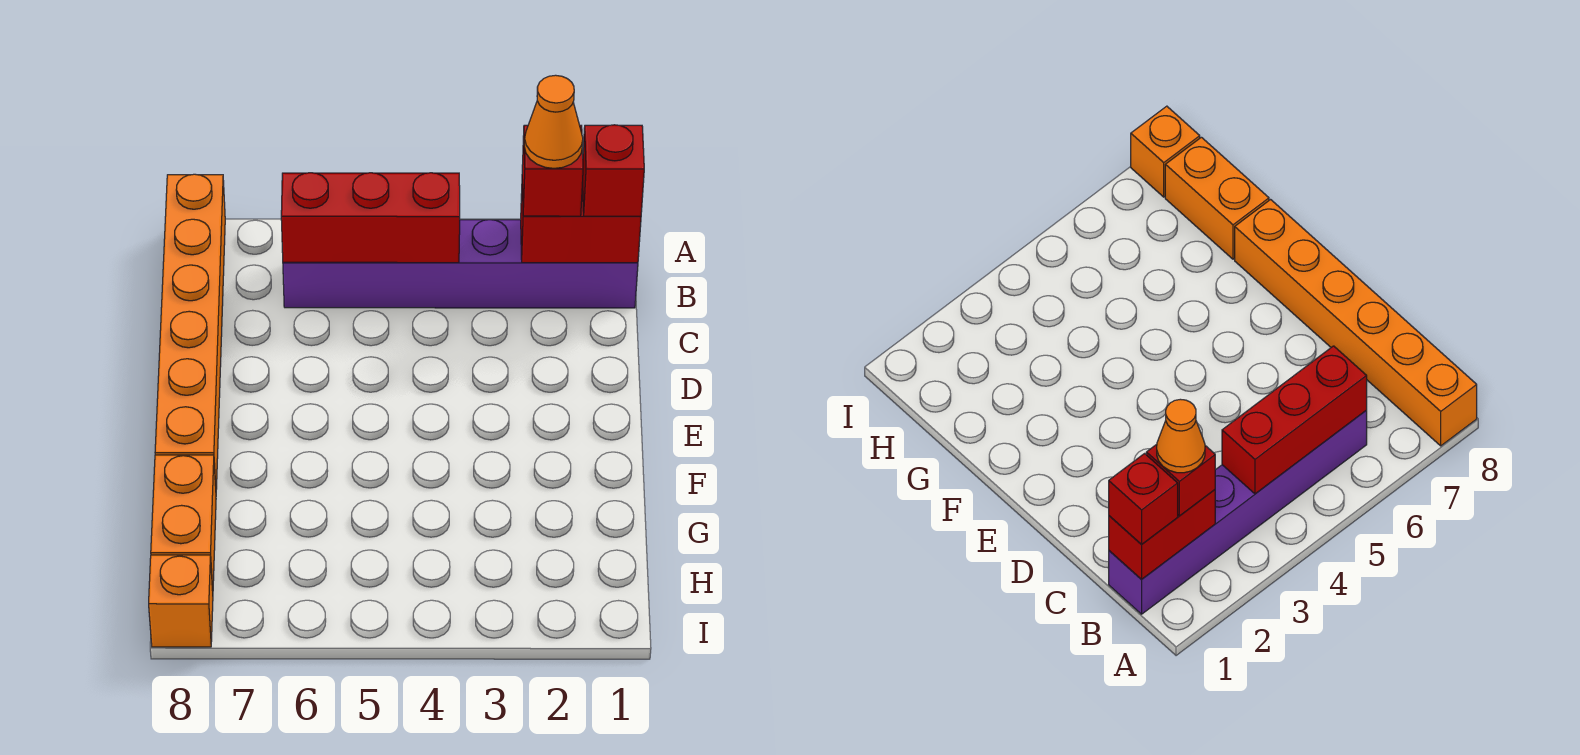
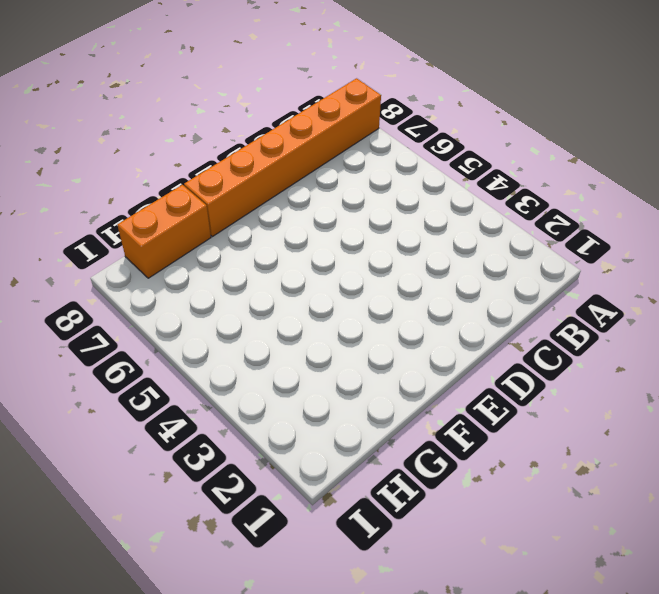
none -> purple brick B1:B6 level 1
none -> orange brick I8 level 1

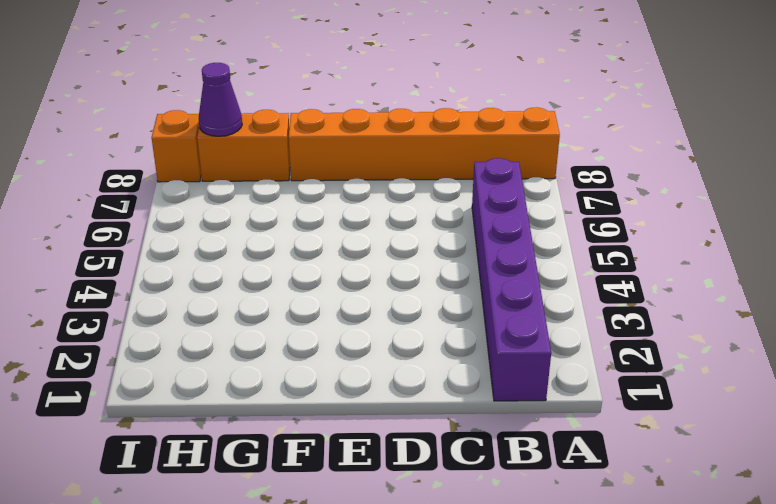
purple cone H8 level 2 -> none
none -> red brick B1:B2 level 2
none -> red brick B4:B6 level 2

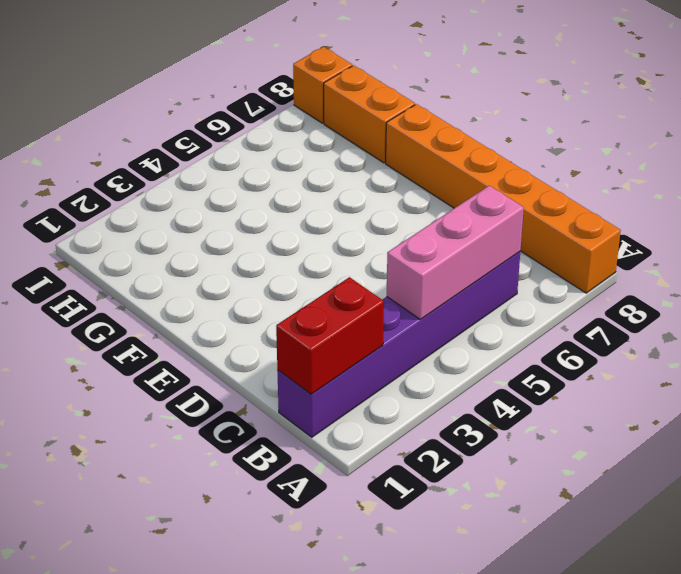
pink brick B4:B6 level 2 -> red brick B4:B6 level 2
none -> red brick B1 level 3
none -> red brick B2 level 3

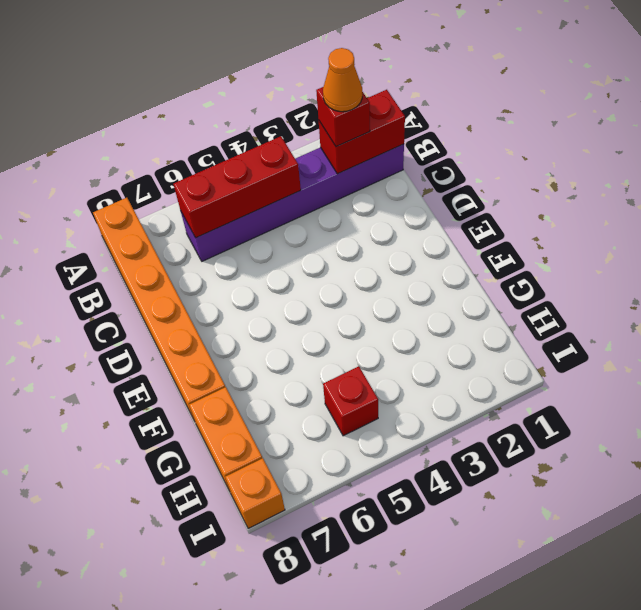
red brick H5 level 1 -> red brick B1 level 3

